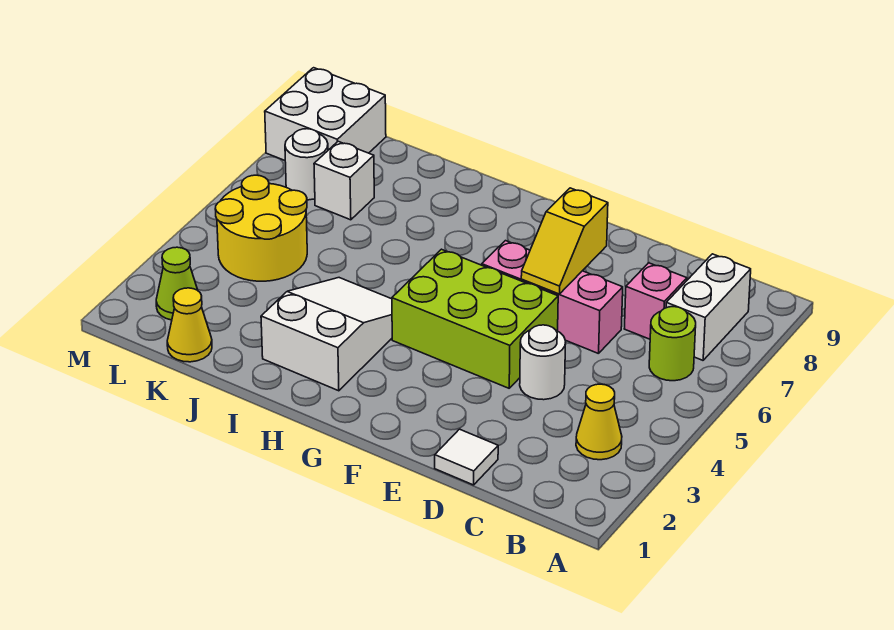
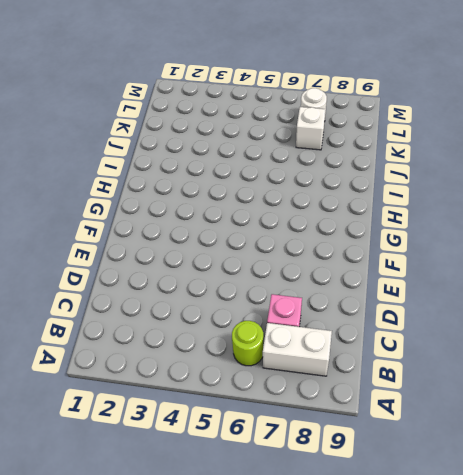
none -> yellow cone B3 level 1
none -> white tile D1 level 1
none -> white round brick D4 level 1

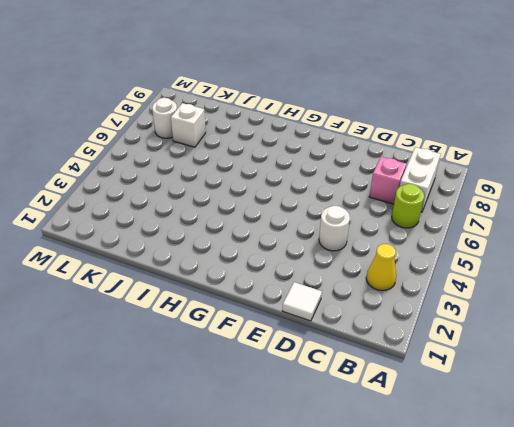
none -> pink brick D6:F6 level 1
none -> lime brick E4:G5 level 1
none -> white slope H2:I4 level 1 top 2

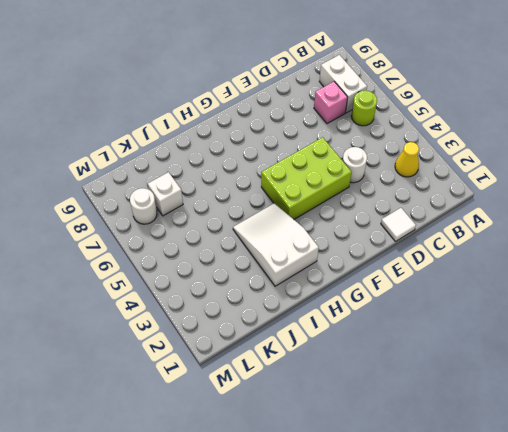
none -> pink brick D6:F6 level 1
none -> yellow cone K1 level 1
none -> yellow round brick K4:L5 level 1

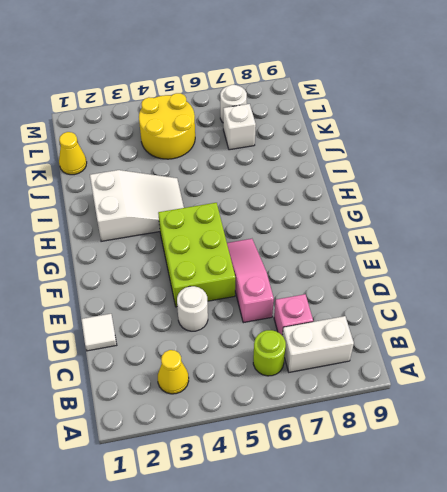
pink slope D6:F6 level 1 top D -> pink brick D6:F6 level 1
none -> lime cone L2 level 1
none -> white brick L8:M9 level 1
none -> yellow slope E6:E7 level 2 top 7

